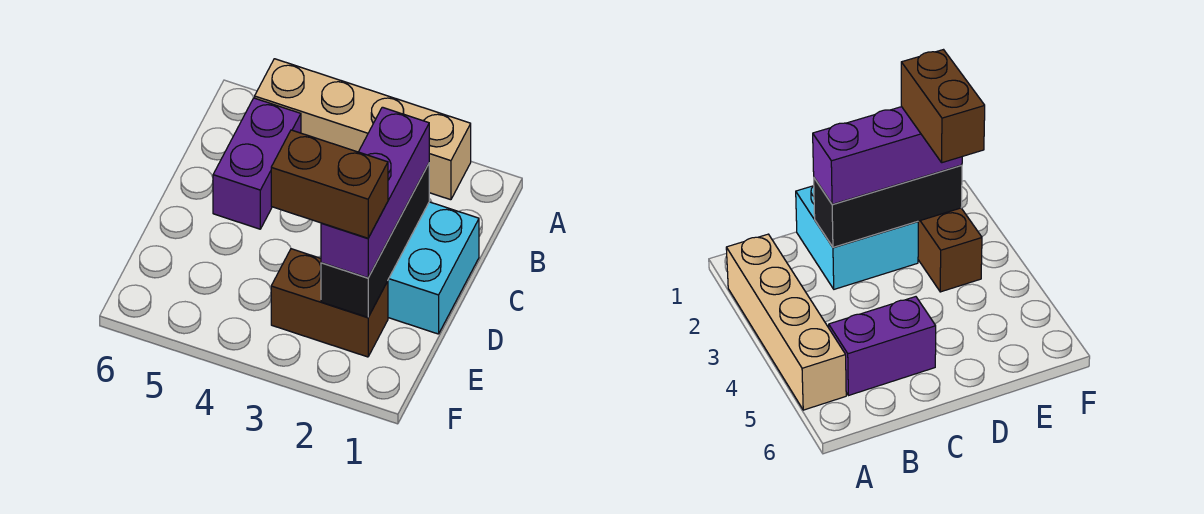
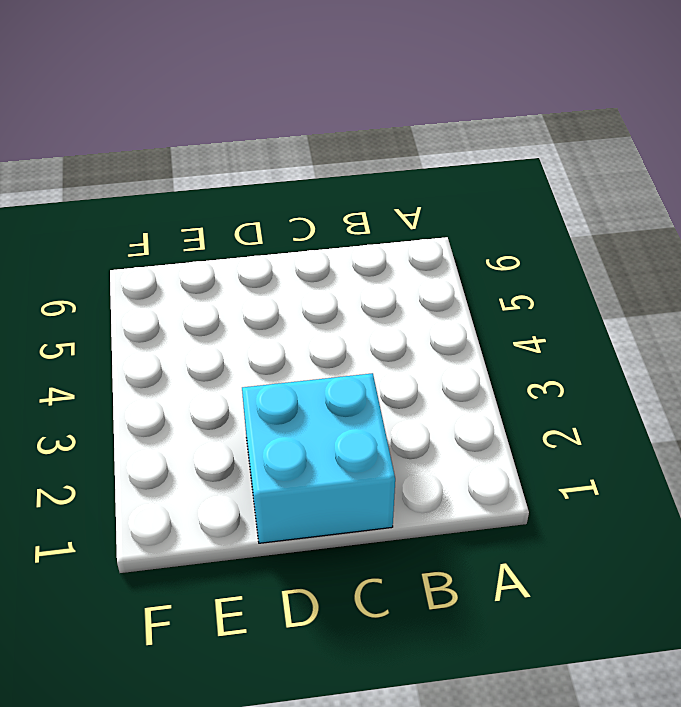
none -> tan brick A2:A5 level 1
none -> purple brick B5:C5 level 1

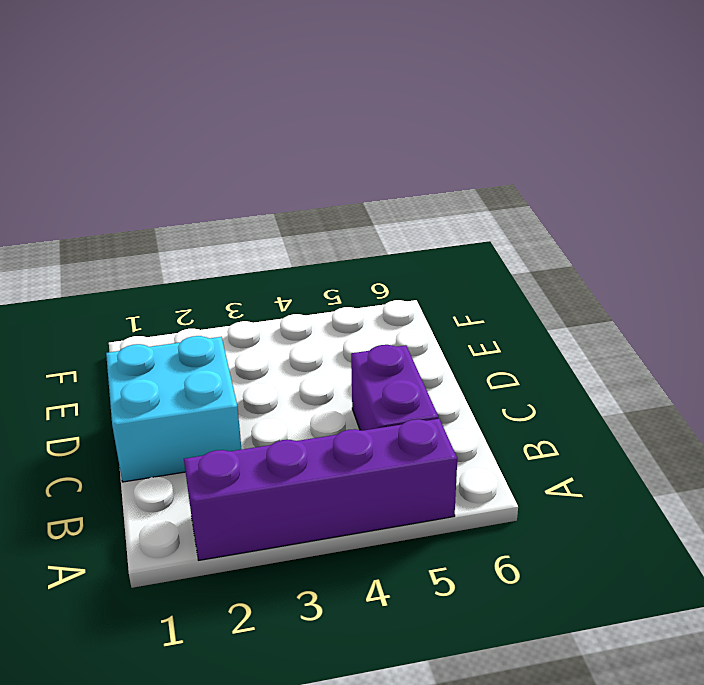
purple brick A2:A5 level 1 -> tan brick A2:A5 level 1
none -> brown brick E2:E3 level 1
none -> black brick C2:E2 level 2

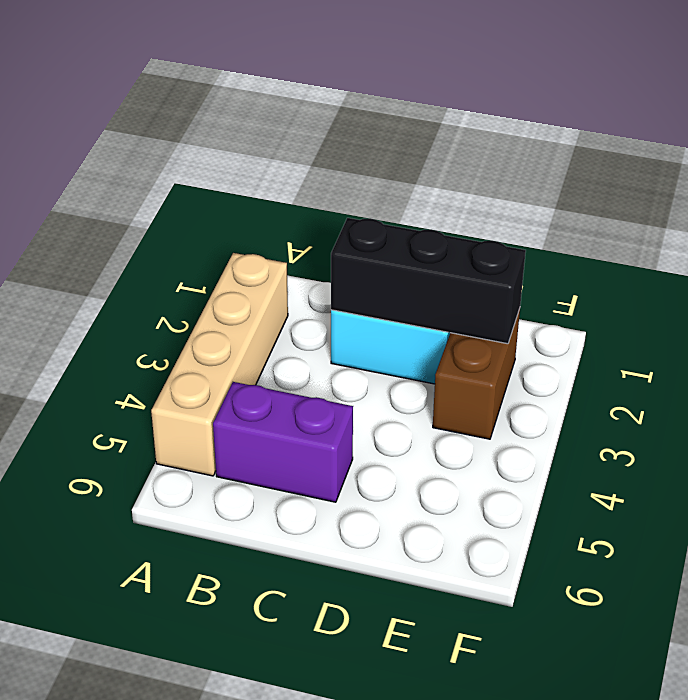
none -> purple brick C2:E2 level 3
none -> brown brick E2:E3 level 4

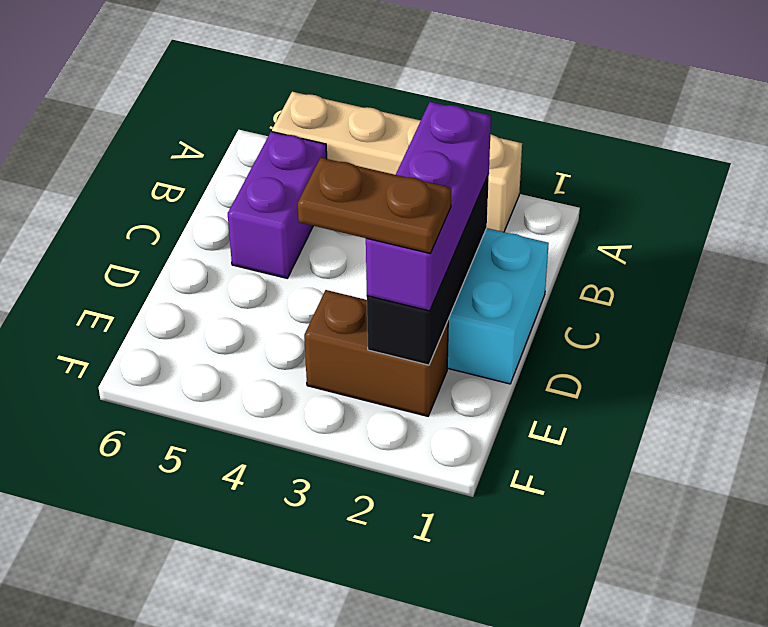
brown plate E2:E3 level 4 -> brown brick E2:E3 level 4

